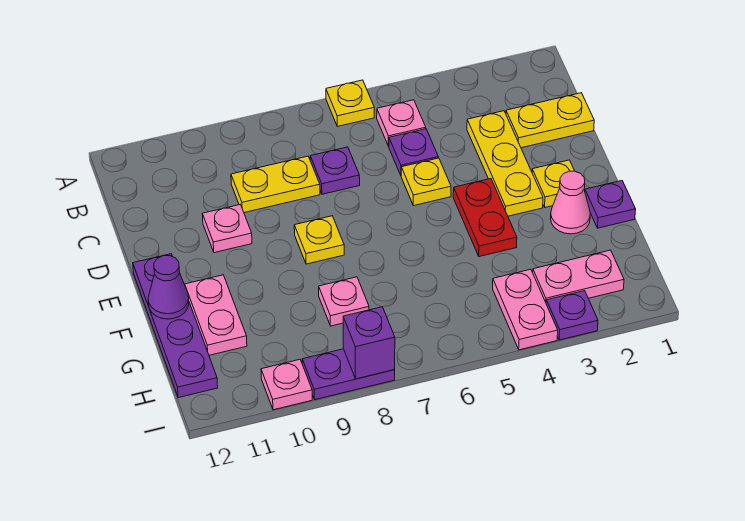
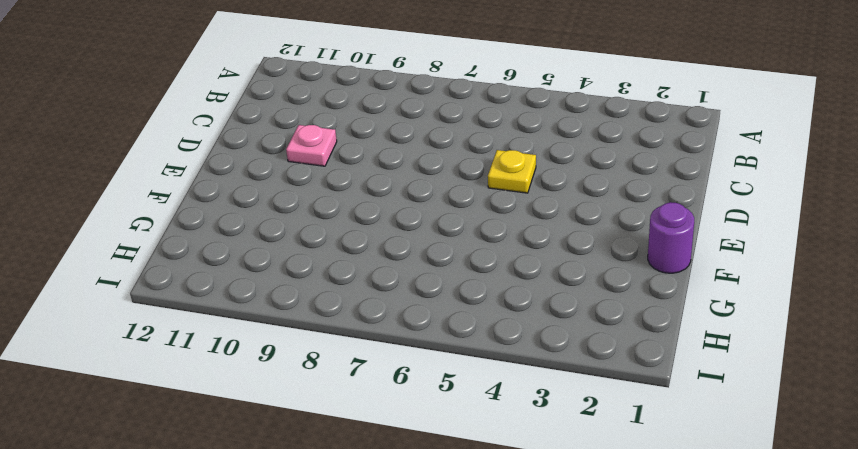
purple round brick F1 level 1 -> purple plate F1 level 1
none -> yellow plate A6 level 1
none -> pink plate B5 level 1
none -> yellow plate C1:C2 level 1

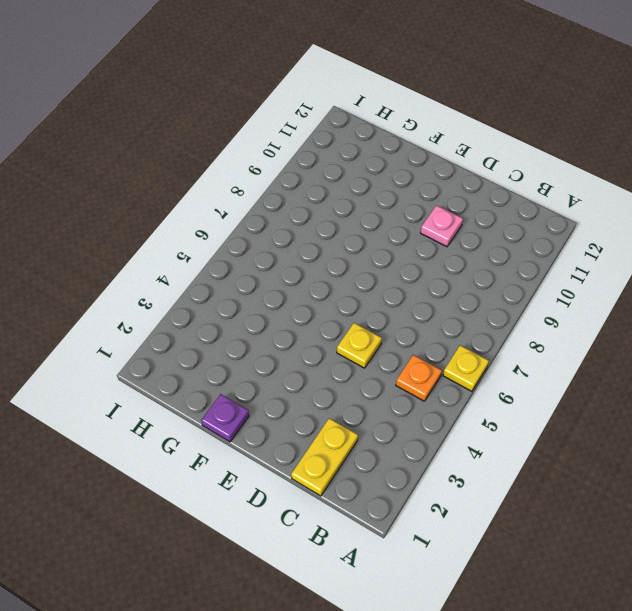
orange plate B5 level 1 -> pink plate B5 level 1
none -> yellow plate C3:E3 level 1
none -> purple plate C5 level 1
none -> purple plate C7 level 1

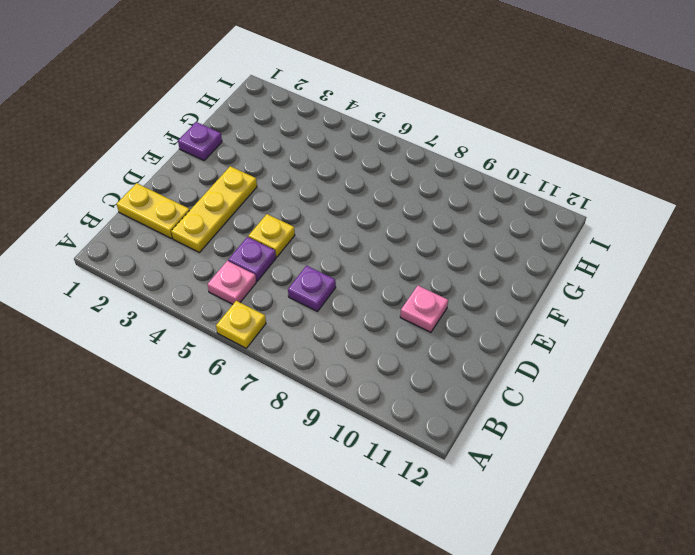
none -> yellow plate C8:C9 level 1
none -> yellow plate E2 level 1
none -> red plate E4:F4 level 1

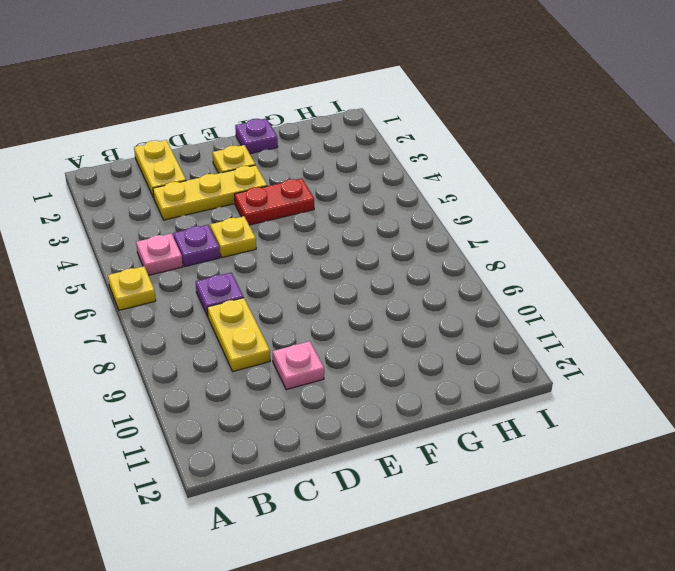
none -> yellow plate E8 level 1
none -> purple plate E12:H12 level 1
none -> pink cone F2 level 1

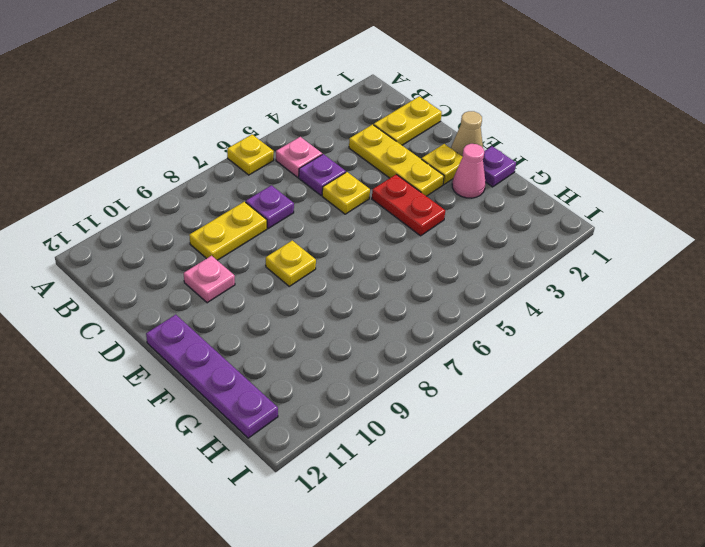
tan cone E1 level 1 -> none
none -> pink plate F11:G11 level 1
none -> pink plate G8 level 1
none -> pink plate H2:H3 level 1

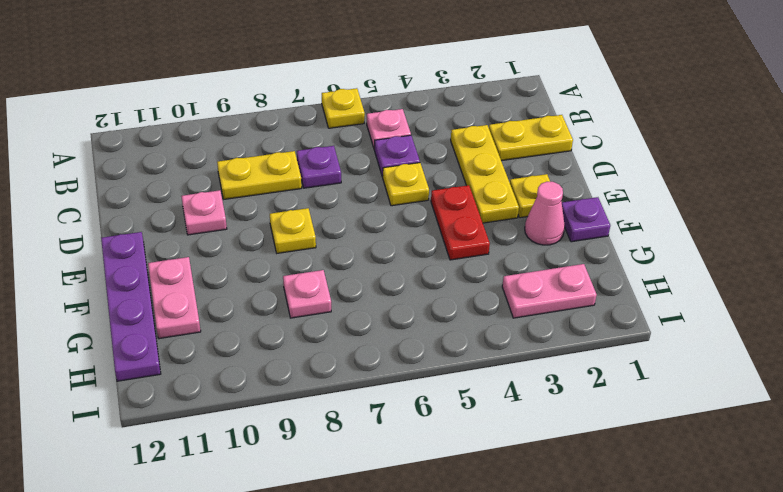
none -> pink plate H4:I4 level 1
none -> purple plate I3 level 1
none -> purple plate I8:I9 level 1

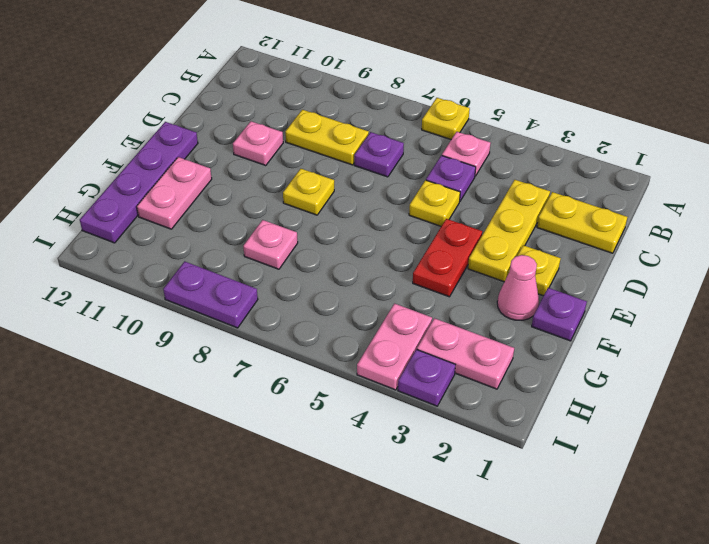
none -> pink plate I10 level 1
none -> purple cone F12 level 2
none -> purple brick I8 level 2

